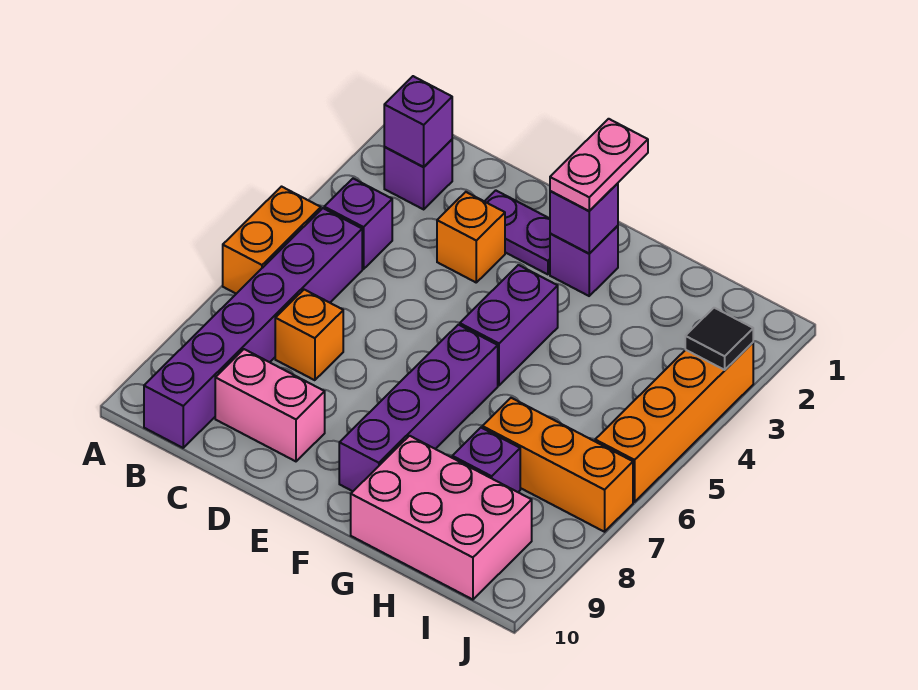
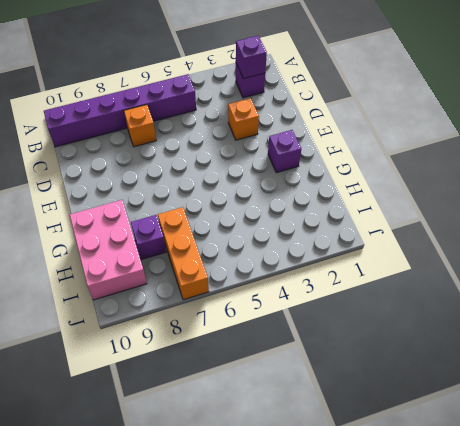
none -> orange brick A5:A6 level 1
none -> purple brick B4 level 1
none -> pink brick C9:D9 level 1

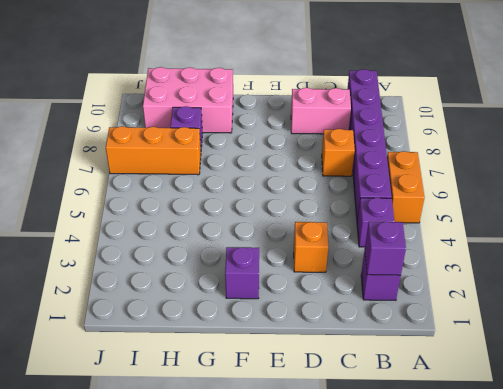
none -> purple plate D2:E2 level 1
none -> purple brick F4:F5 level 1
none -> purple brick F6:F9 level 1

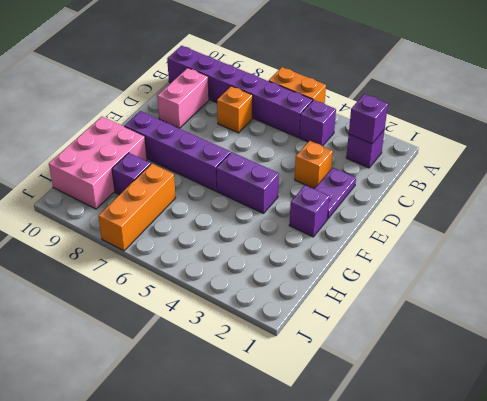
none -> orange brick J3:J6 level 1
none -> purple brick F2 level 2
none -> black tile J3 level 2

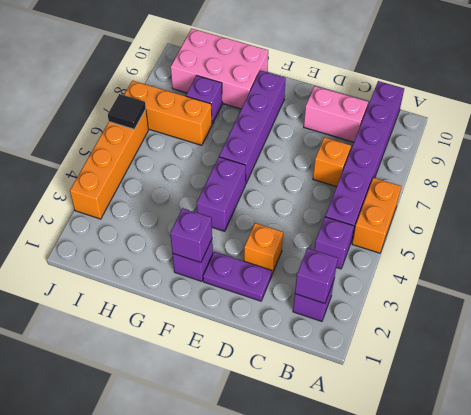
black tile J6 level 2 -> black tile J3 level 2
none -> pink plate F1:F2 level 3

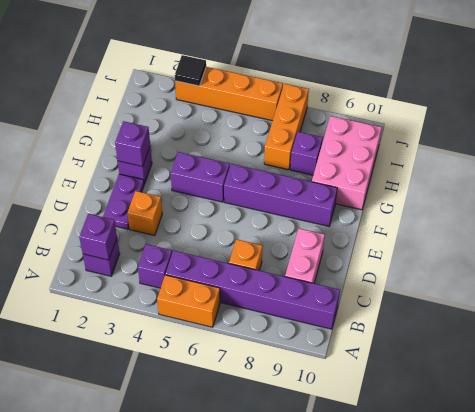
none -> pink plate F1:F2 level 3

